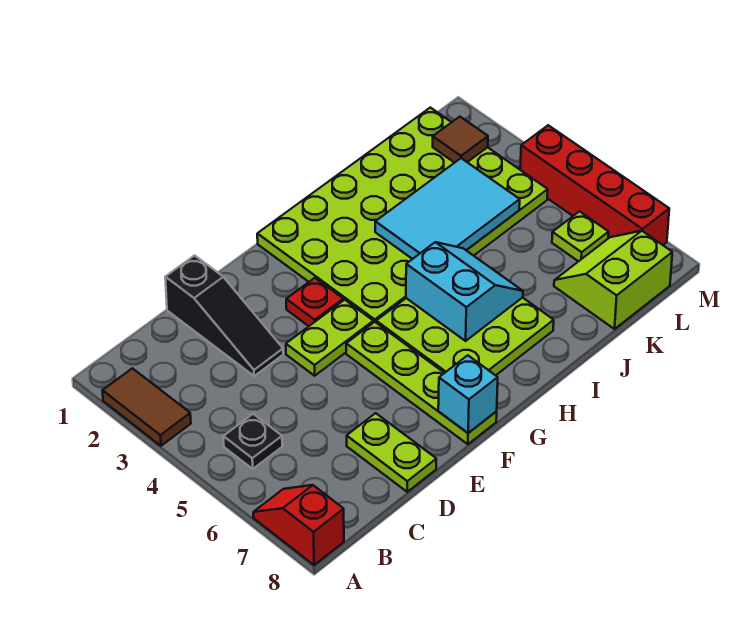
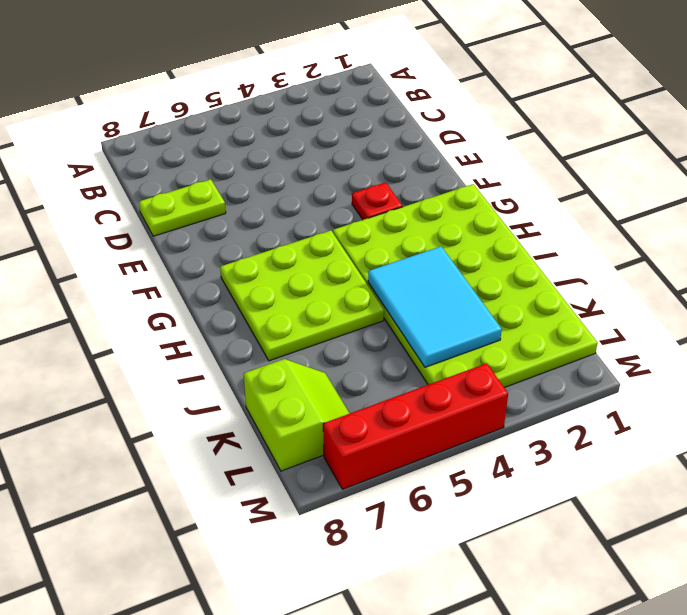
none -> brown tile A2:A3 level 1
none -> red slope A7:A8 level 1 top 8
none -> black plate B5 level 1

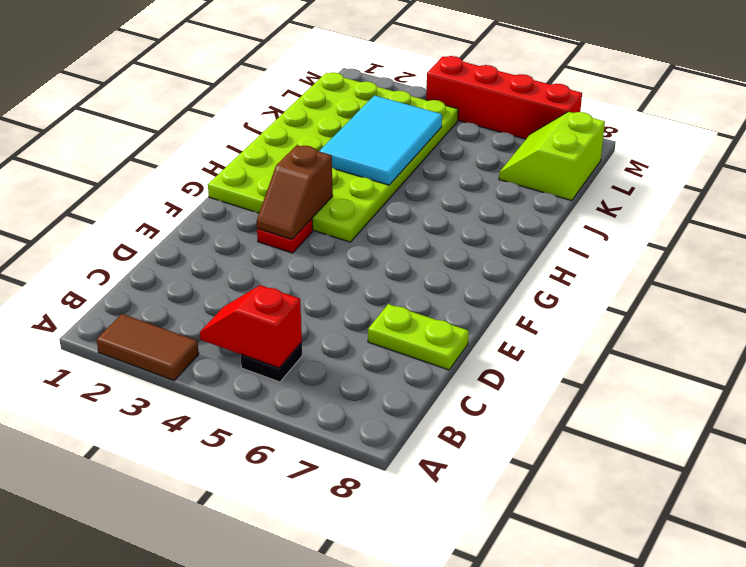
red slope B4:B5 level 2 top 5 -> red slope A7:A8 level 1 top 8
brown slope F3:G3 level 2 top G -> none
none -> black slope D1:D3 level 1 top 1
none -> lime plate E4:F4 level 1
none -> lime plate F5:F8 level 1

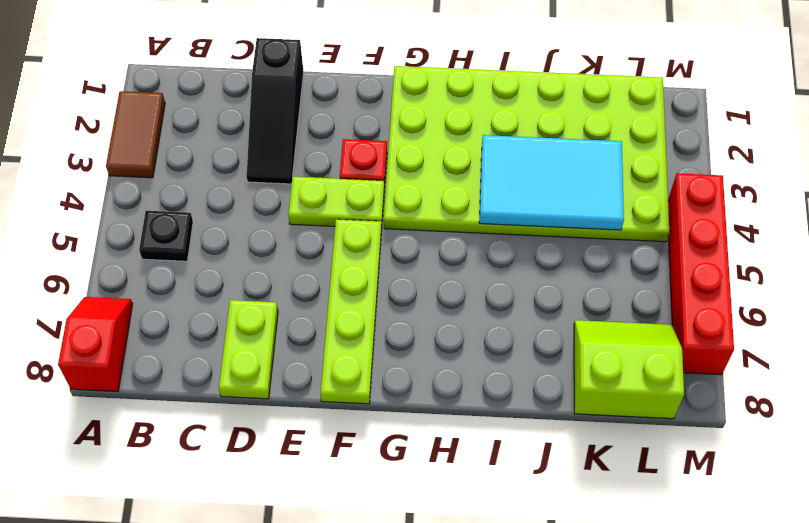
none -> lime plate G5:I7 level 1
none -> lime plate L6 level 1
none -> cyan brick F8 level 2

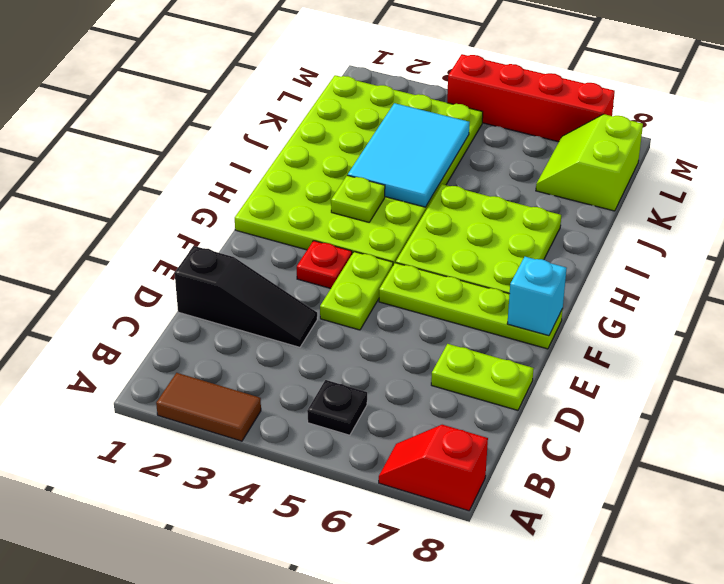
lime plate H3 level 2 -> lime plate L6 level 1
none -> cyan slope H5:I6 level 2 top H
none -> brown tile L2 level 2

